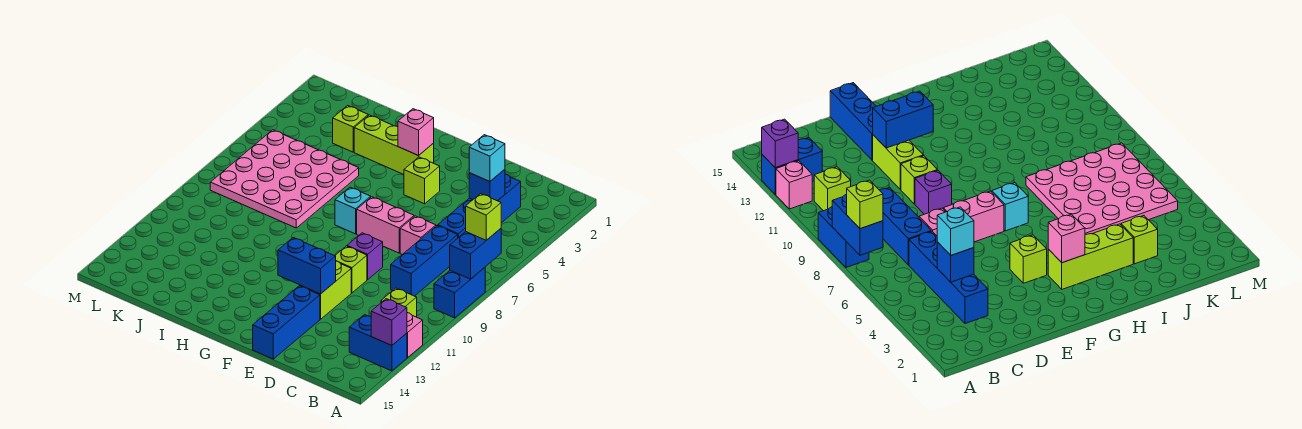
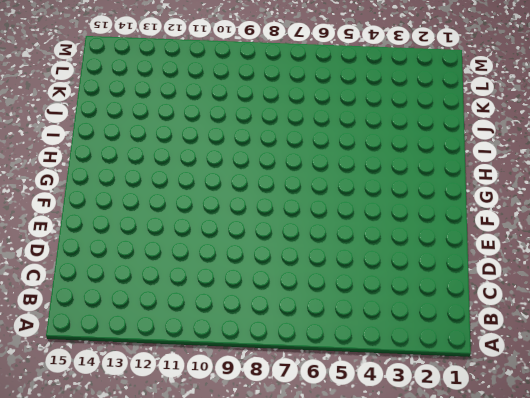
none -> blue brick A8:A9 level 1
none -> pink brick A12 level 1
none -> blue brick A13:B13 level 1

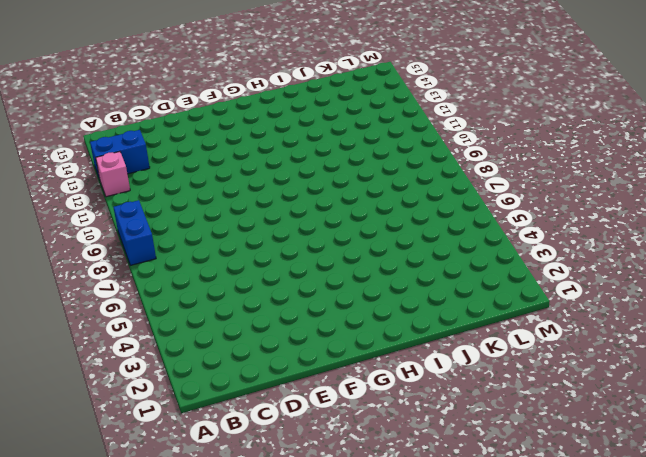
none -> lime brick B11 level 1
none -> blue brick C3:C6 level 1
none -> blue brick C7:C9 level 1

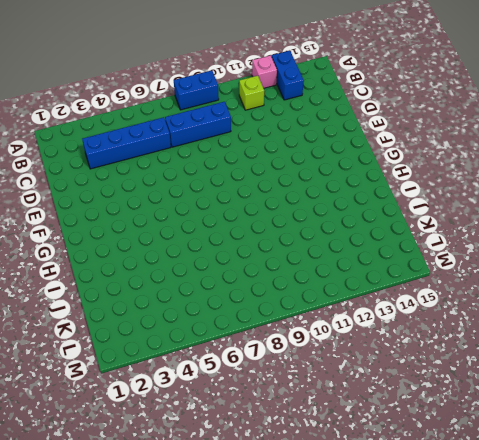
none -> pink brick D7 level 1
none -> pink brick E7:F7 level 1
none -> purple brick E9 level 1

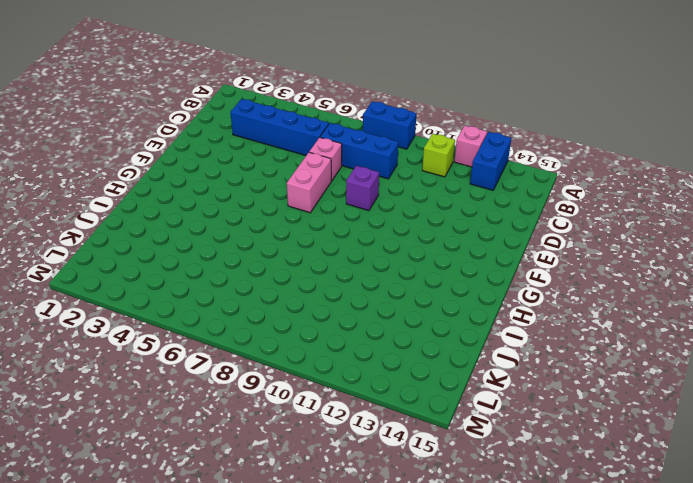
none -> lime brick E10 level 1
none -> lime brick E11:E12 level 1
none -> blue brick E13:E15 level 1

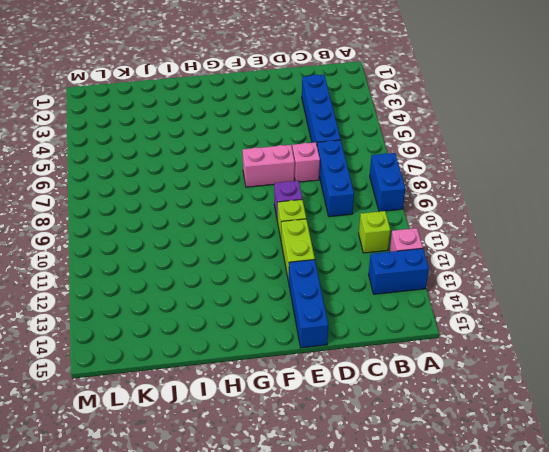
none -> lime brick F4 level 1
none -> lime brick G3:I3 level 1
none -> cyan brick G7 level 1

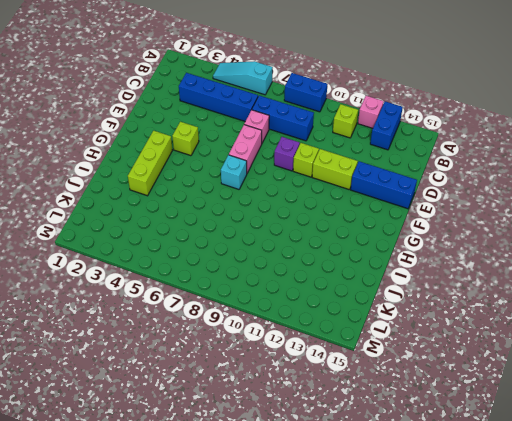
cyan slope A4:A6 level 1 top 6 -> none
none -> pink plate I5:L8 level 1
none -> lime brick J3 level 1
none -> blue brick A7:A8 level 2

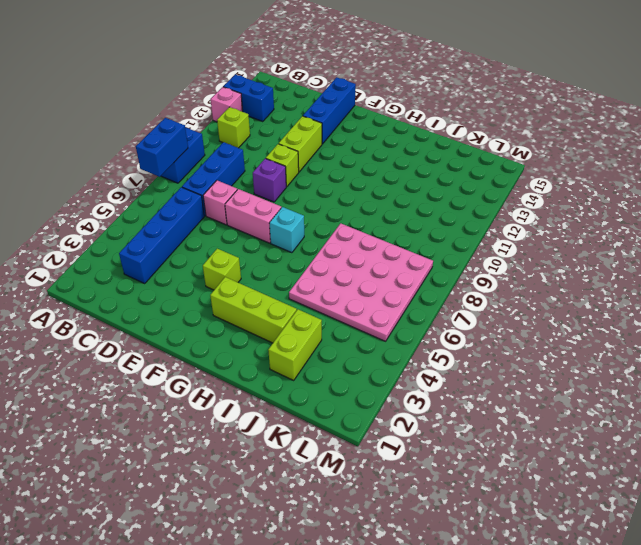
lime brick J2:J3 level 1 -> lime brick J3 level 1
none -> purple brick A13 level 2
none -> blue brick C4 level 2
none -> blue brick E12:F12 level 2

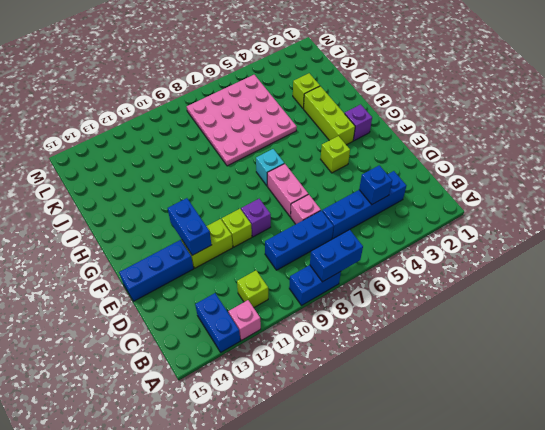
purple brick G2 level 1 -> purple brick A13 level 2
none -> pink brick G3 level 2
none -> lime brick A7 level 3
none -> cyan brick C4 level 3

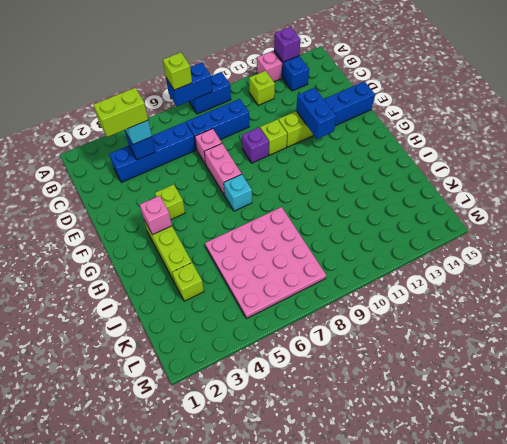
lime brick C3:C4 level 4 -> none

